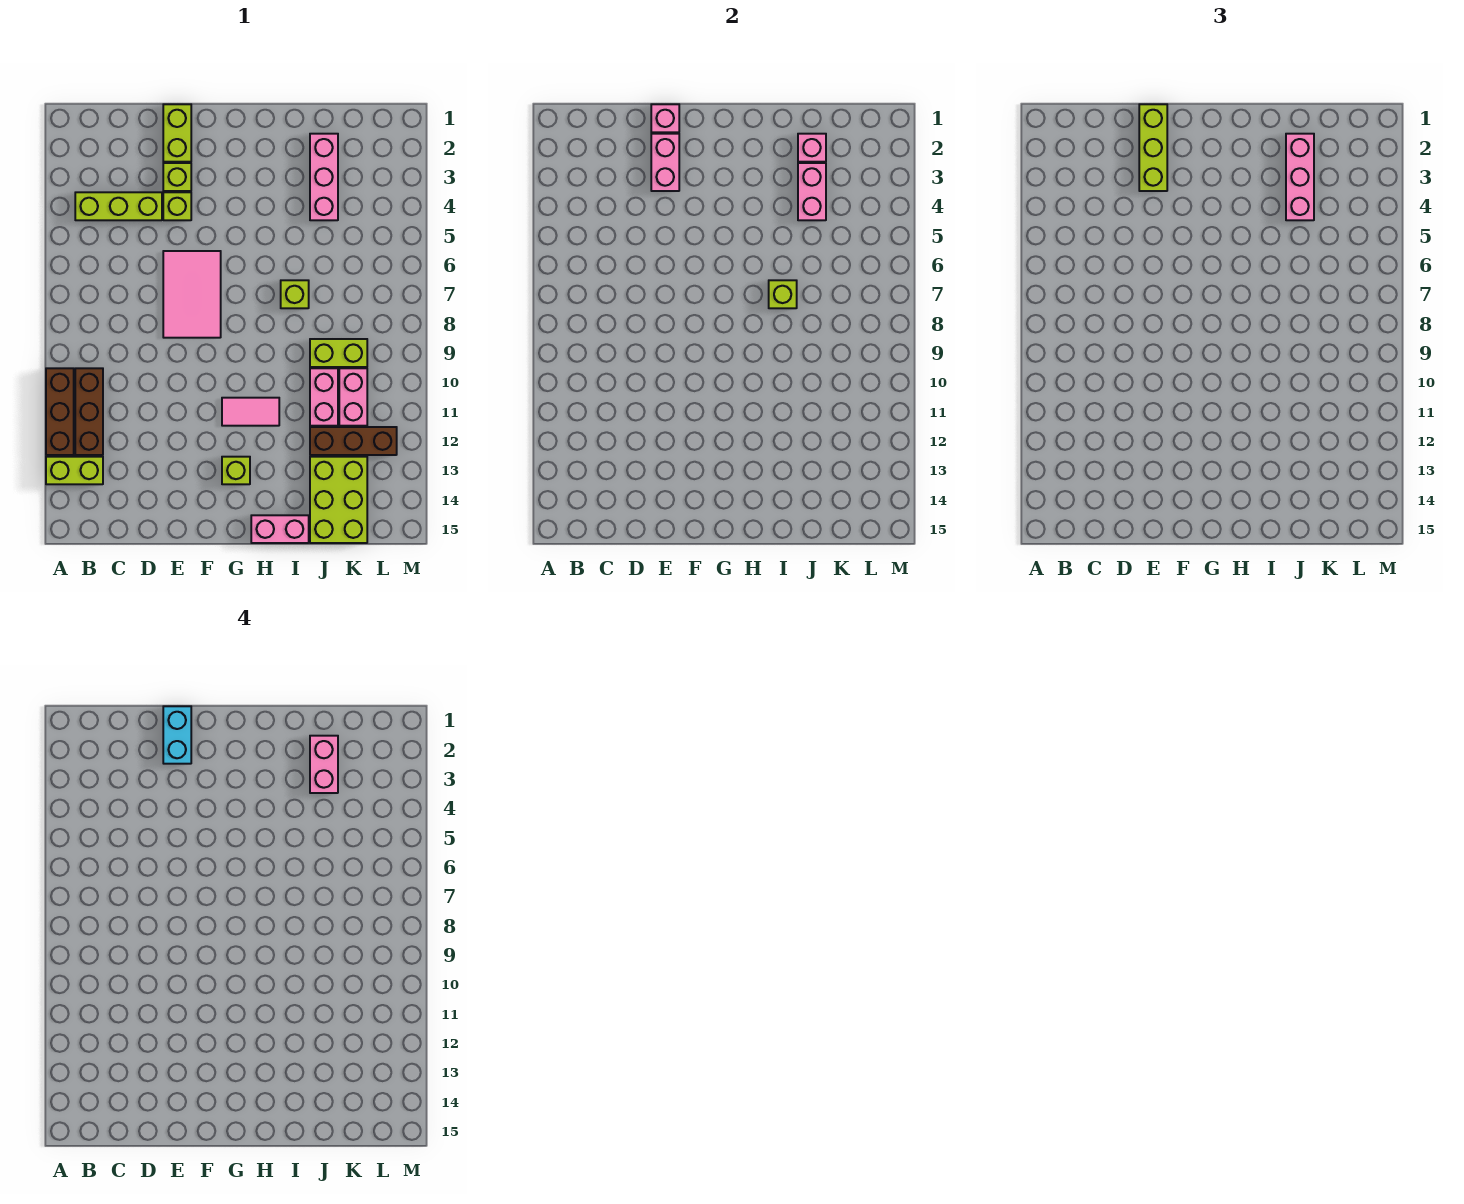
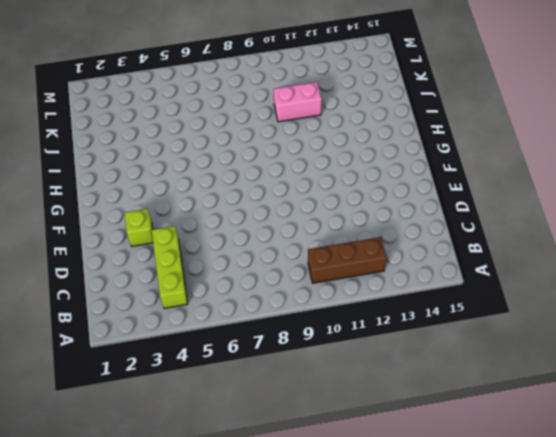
none -> brown brick A10:A12 level 1
none -> lime brick A13:B13 level 1
none -> lime brick E1:E2 level 1

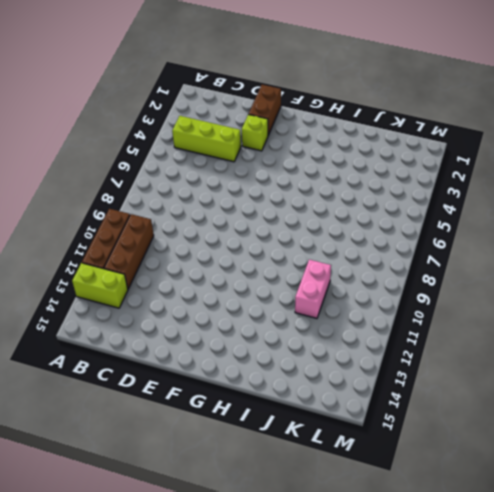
brown brick E1:E2 level 1 -> lime brick E1:E2 level 1
none -> lime brick E4 level 1
none -> pink tile E6:F8 level 1
none -> pink tile G11:H11 level 1

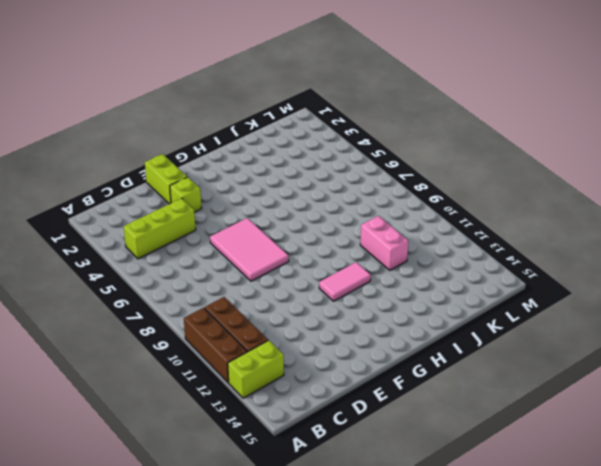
none -> lime brick E4 level 1
none -> lime brick G13 level 1
none -> pink brick H15:I15 level 1

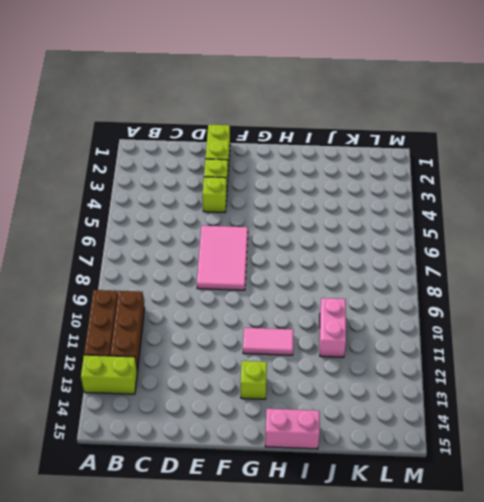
none -> lime brick B4:D4 level 1
none -> lime brick I7 level 1
none -> pink brick J2:J4 level 1

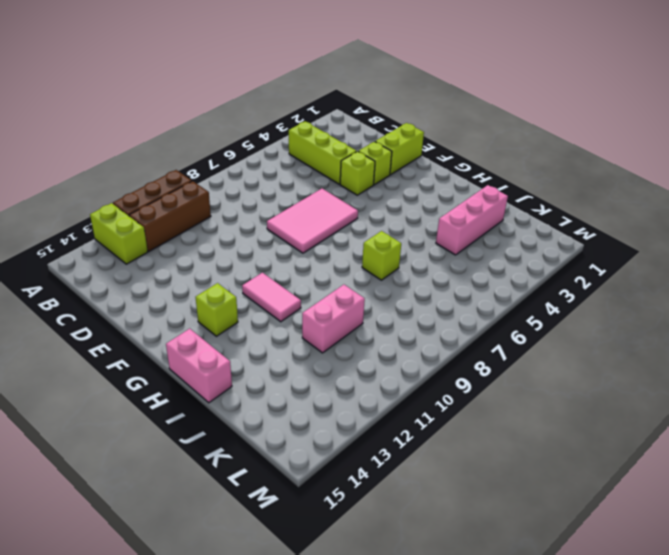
none -> lime brick J9:K9 level 1
none -> brown brick J12:L12 level 1
none -> lime brick J13:K15 level 1

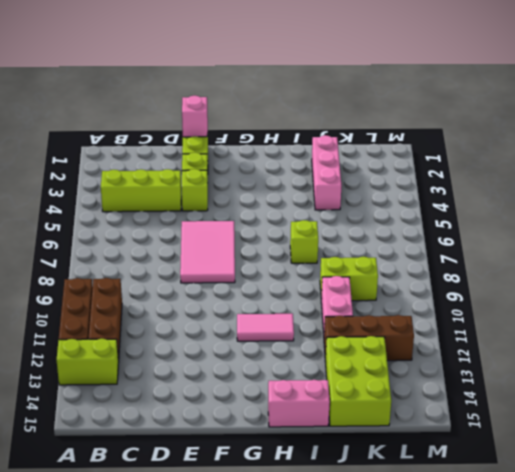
none -> lime brick G13 level 1
none -> pink brick K10:K11 level 1
none -> pink brick E2:E3 level 2

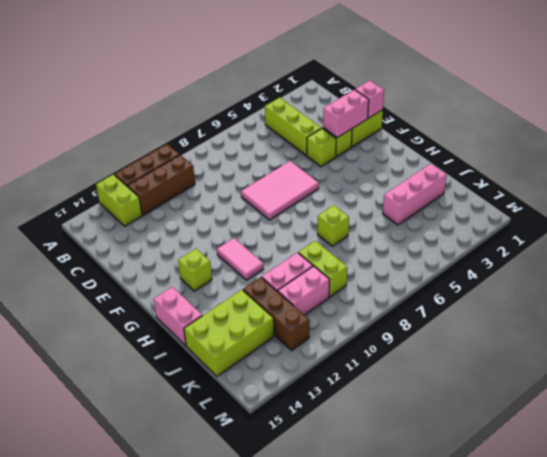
none -> lime brick I7 level 2
none -> pink brick J2 level 2
none -> pink brick J3:J4 level 2

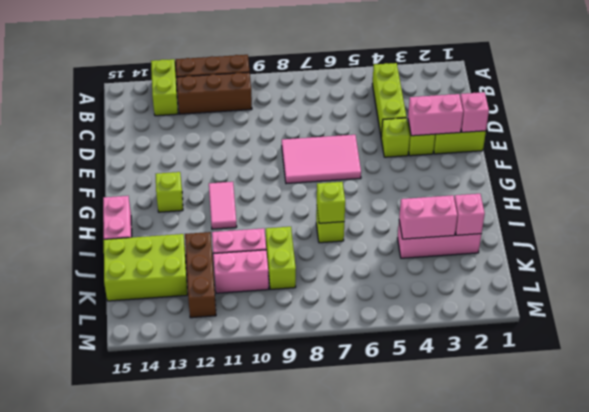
none -> lime brick E1:E3 level 3
none -> pink brick J2:J4 level 3
none -> cyan brick E1:E2 level 4

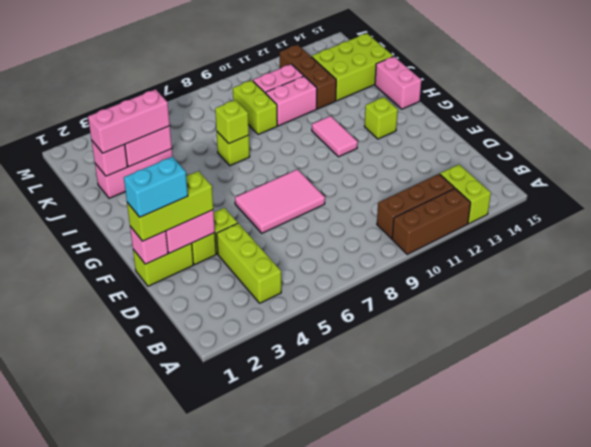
none -> pink brick J2:J3 level 4

